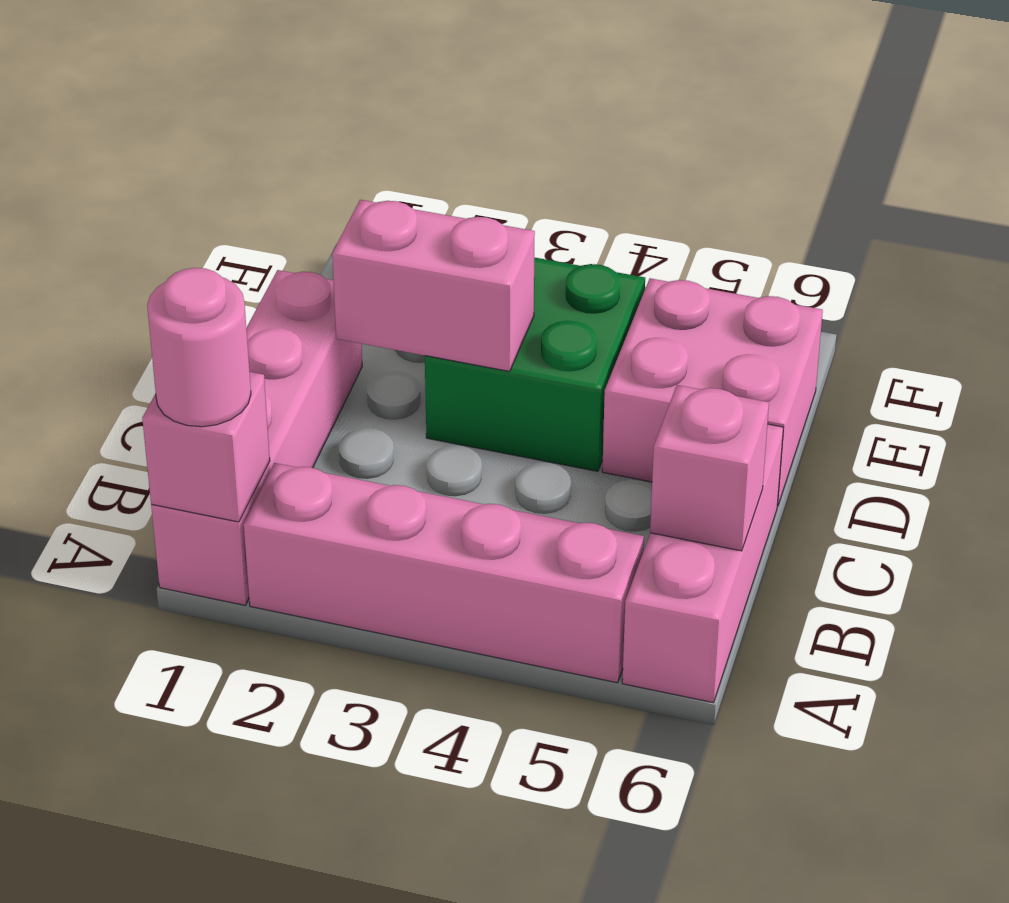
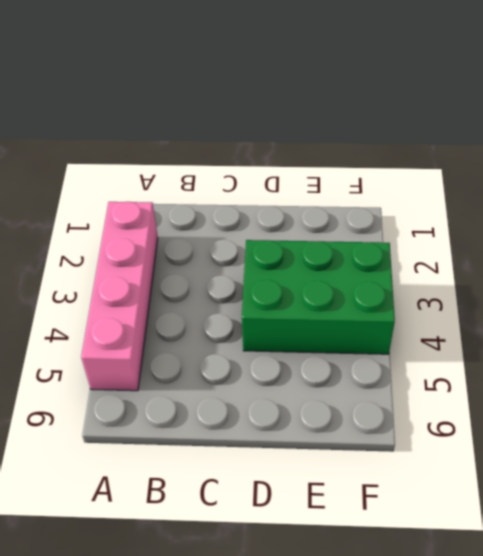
green brick D3:F4 level 1 -> green brick D3:E4 level 1
none -> pink brick A1:D1 level 1
none -> pink brick A6:C6 level 1

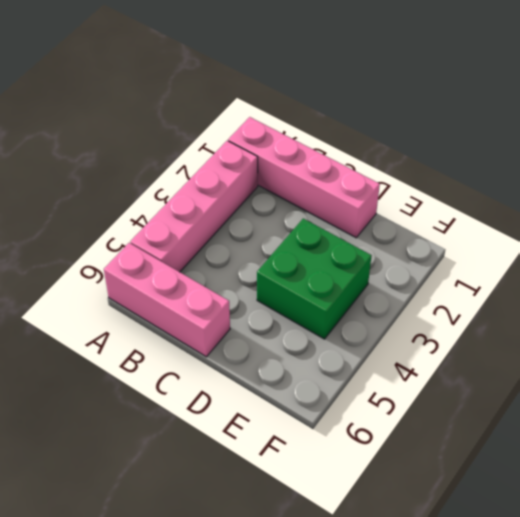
none -> pink brick D5:E6 level 1
none -> pink brick A1 level 2

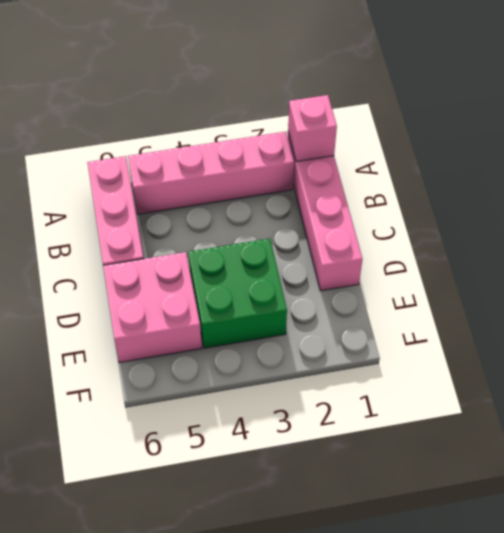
none -> pink brick B6 level 2
none -> pink brick D2:D3 level 2

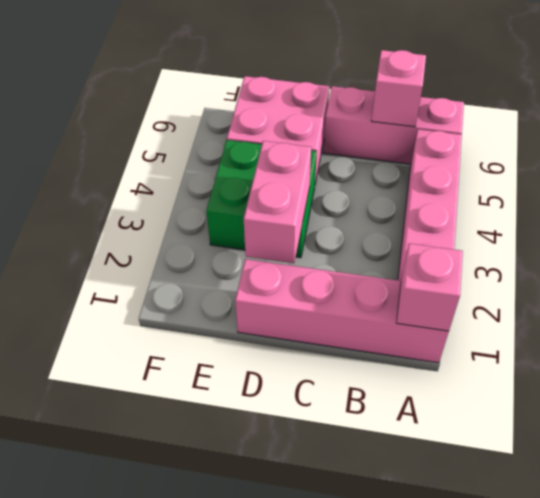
none -> pink round brick A1 level 3

